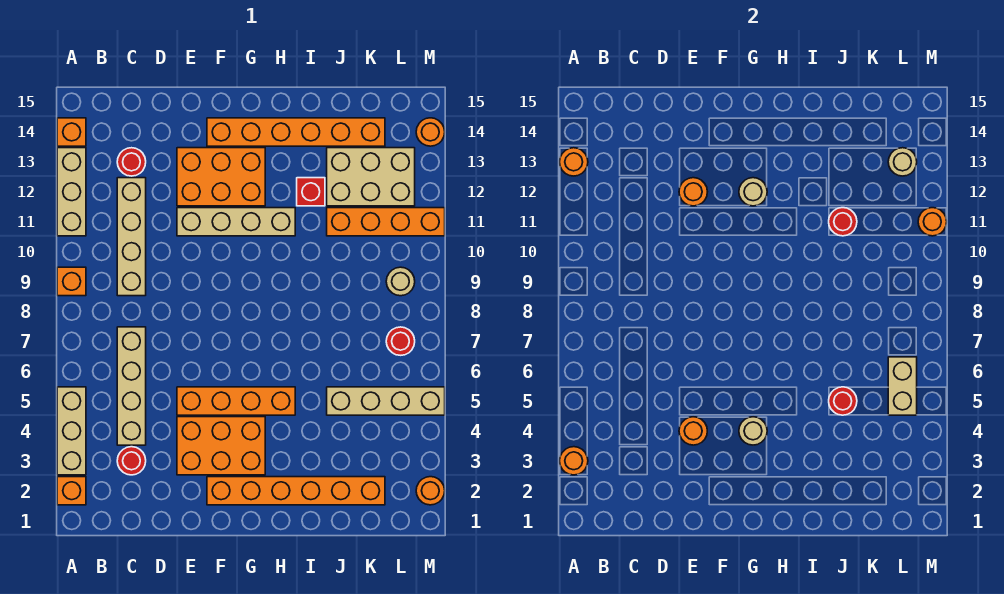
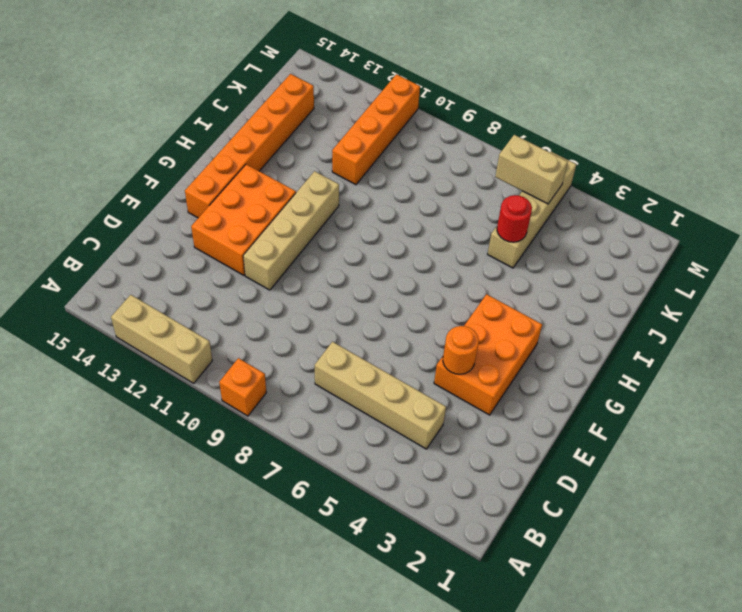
none -> orange brick A2 level 1
none -> tan brick A3:A5 level 1
none -> orange brick A14 level 1
none -> red round brick C3 level 1

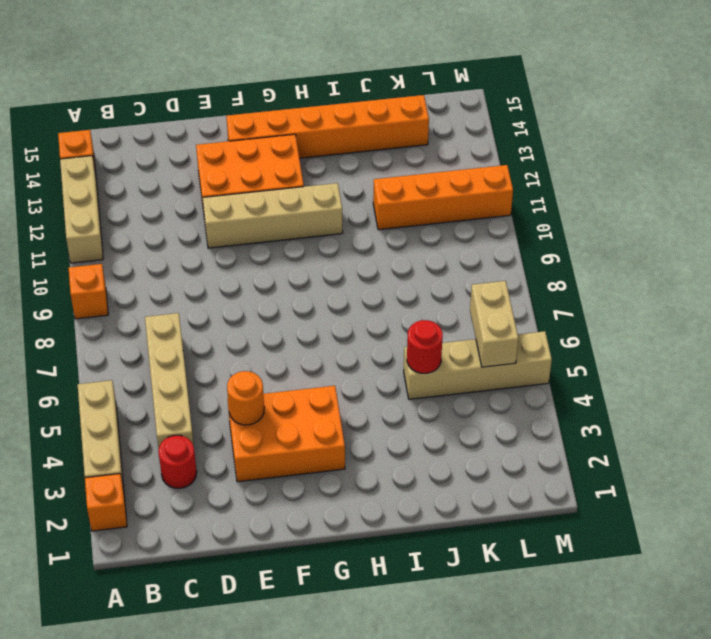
none -> tan brick C9:C12 level 1
none -> red round brick C13 level 1
none -> orange brick E5:H5 level 1
none -> orange brick F2:K2 level 1

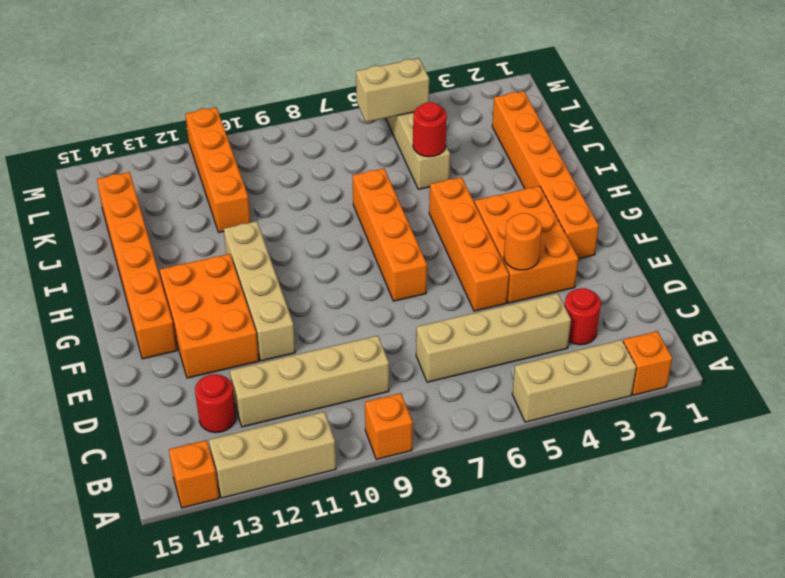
orange brick F7:I7 level 1 -> none
none -> red brick I12 level 1
none -> tan brick J12:L13 level 1
none -> red round brick L7 level 1
none -> tan round brick L9 level 1

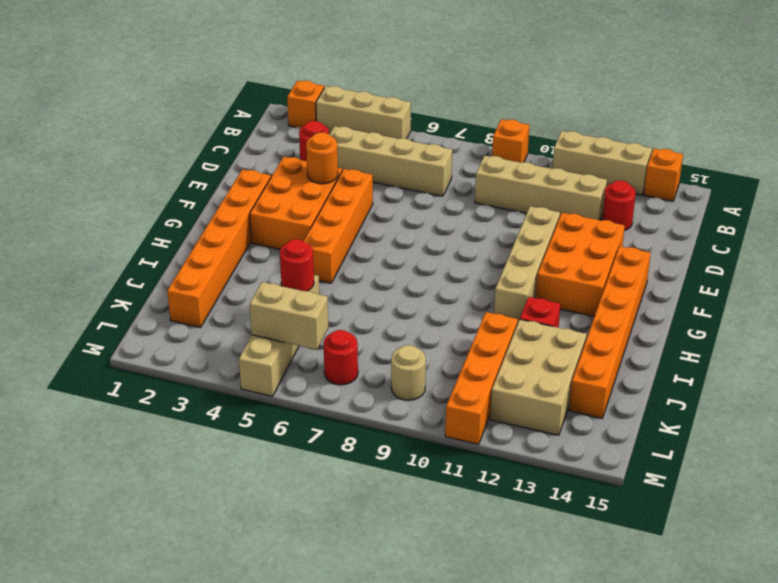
none -> orange round brick M2 level 1
none -> orange round brick M14 level 1
none -> orange round brick A3 level 2
none -> orange round brick A13 level 2

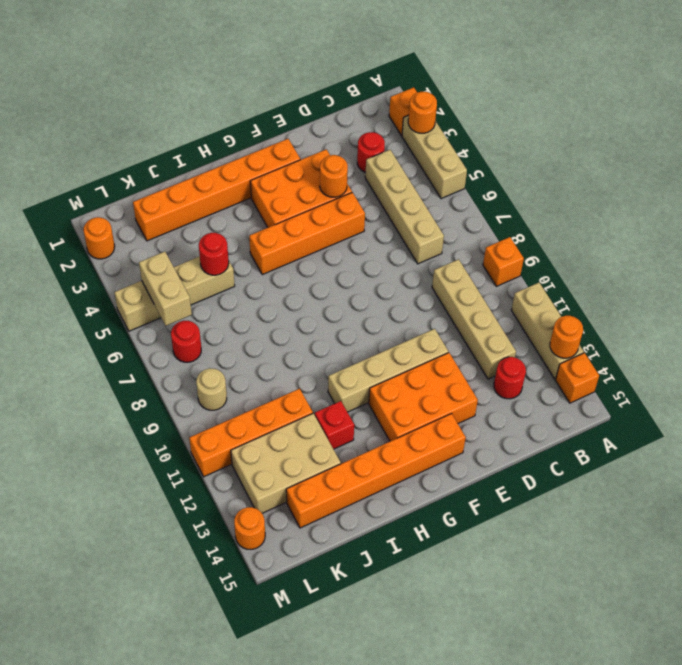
none -> orange round brick E12 level 2
none -> tan round brick G4 level 2
none -> tan round brick G12 level 2
none -> red round brick J11 level 2

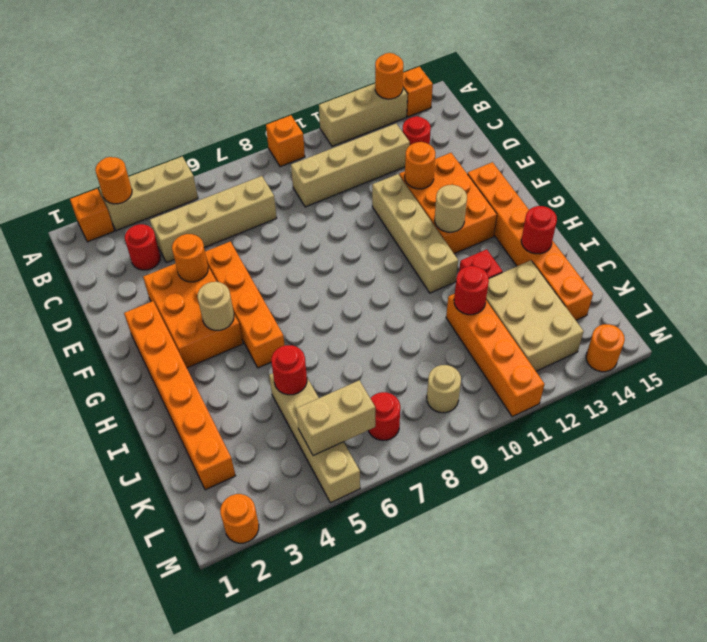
red round brick I14 level 2 -> none
none -> tan round brick L13 level 2
none -> orange round brick M11 level 2

